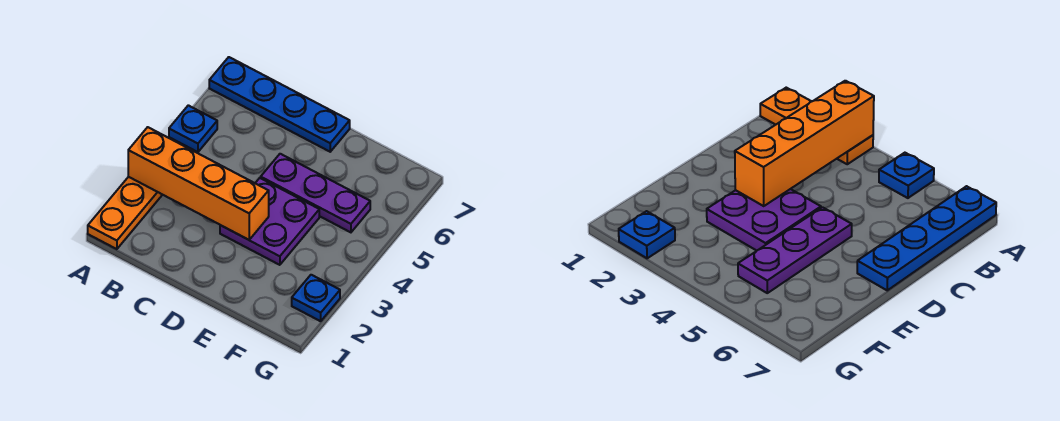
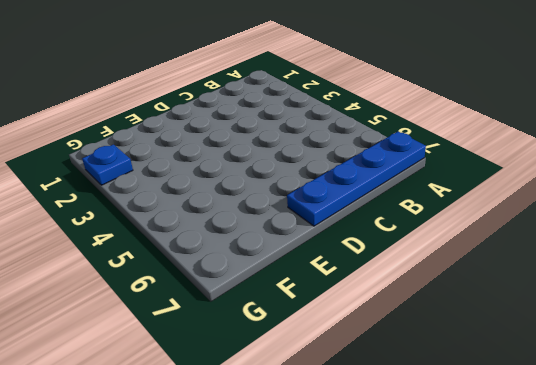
none -> orange plate A1:A3 level 1
none -> blue plate A5 level 1

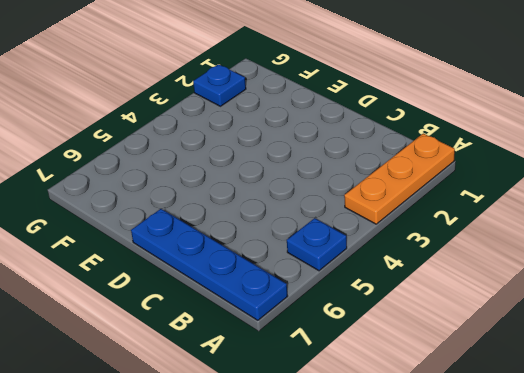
none -> purple plate D3:E4 level 1
none -> purple plate D5:F5 level 1

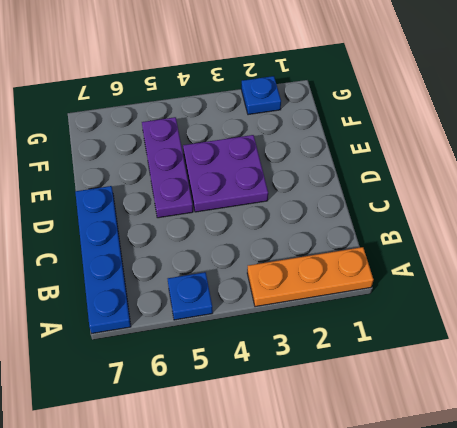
none -> orange brick A3:D3 level 2

